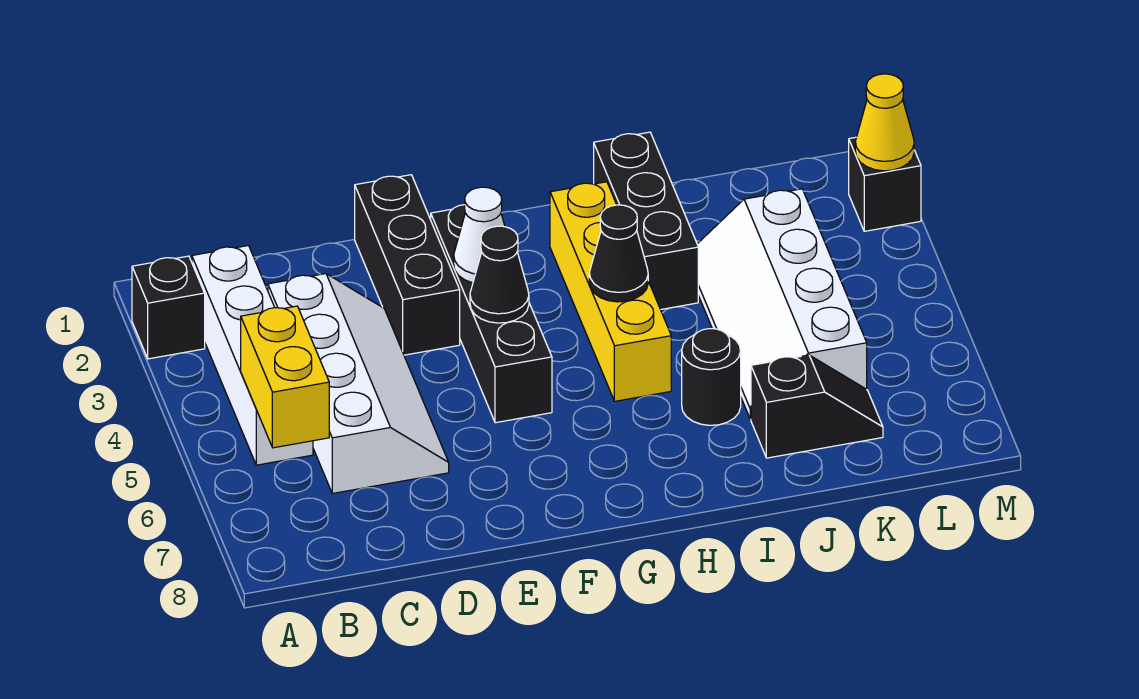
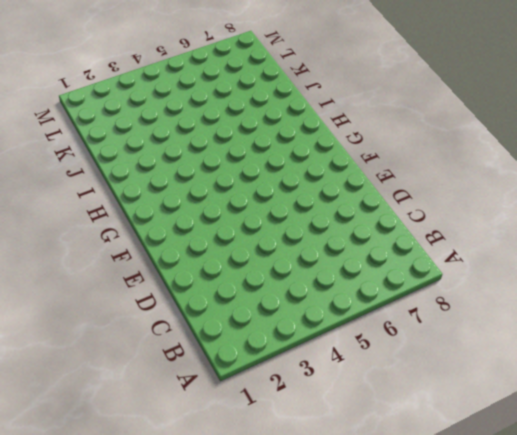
none -> black brick A2 level 1
none -> white brick B2:B5 level 1
none -> white slope C3:D6 level 1 top C

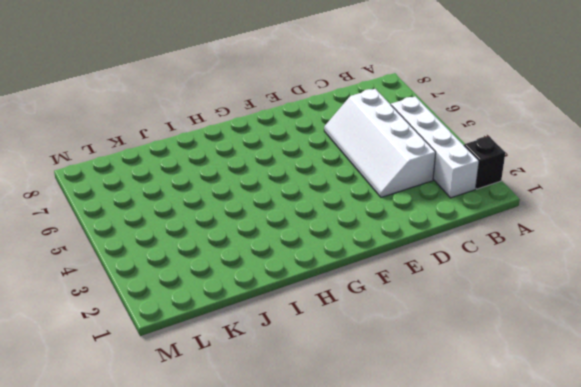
none -> black brick E1:E3 level 1
none -> black brick F2:F5 level 1
none -> yellow brick H2:H5 level 1

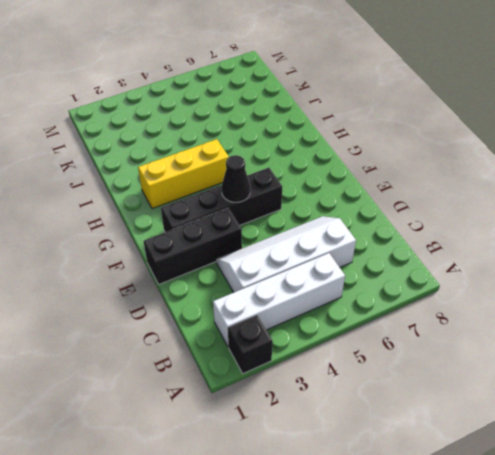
yellow brick H2:H4 level 1 -> yellow brick H2:H5 level 1
none -> black brick I1:I3 level 1
none -> black round brick I6 level 1
none -> white slope J3:K6 level 1 top K

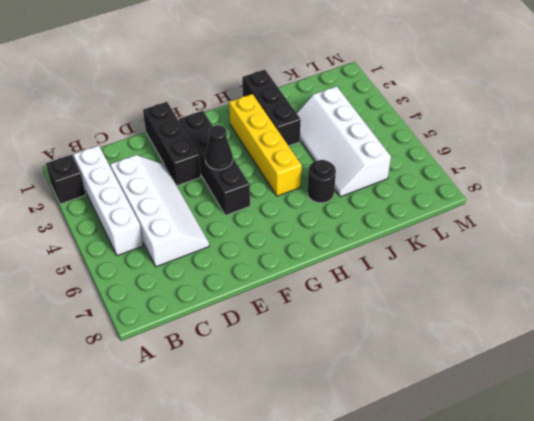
none -> black slope J7:K7 level 1 top J
none -> black brick M2 level 1
none -> yellow brick B5:B6 level 2

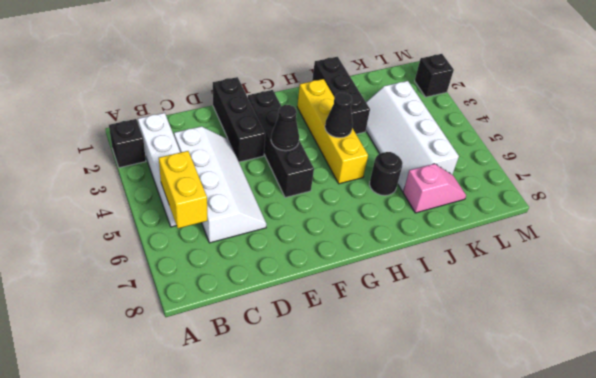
pink slope J7:K7 level 1 top J -> black slope J7:K7 level 1 top J
none -> white cone F3 level 2
none -> yellow cone M2 level 2

